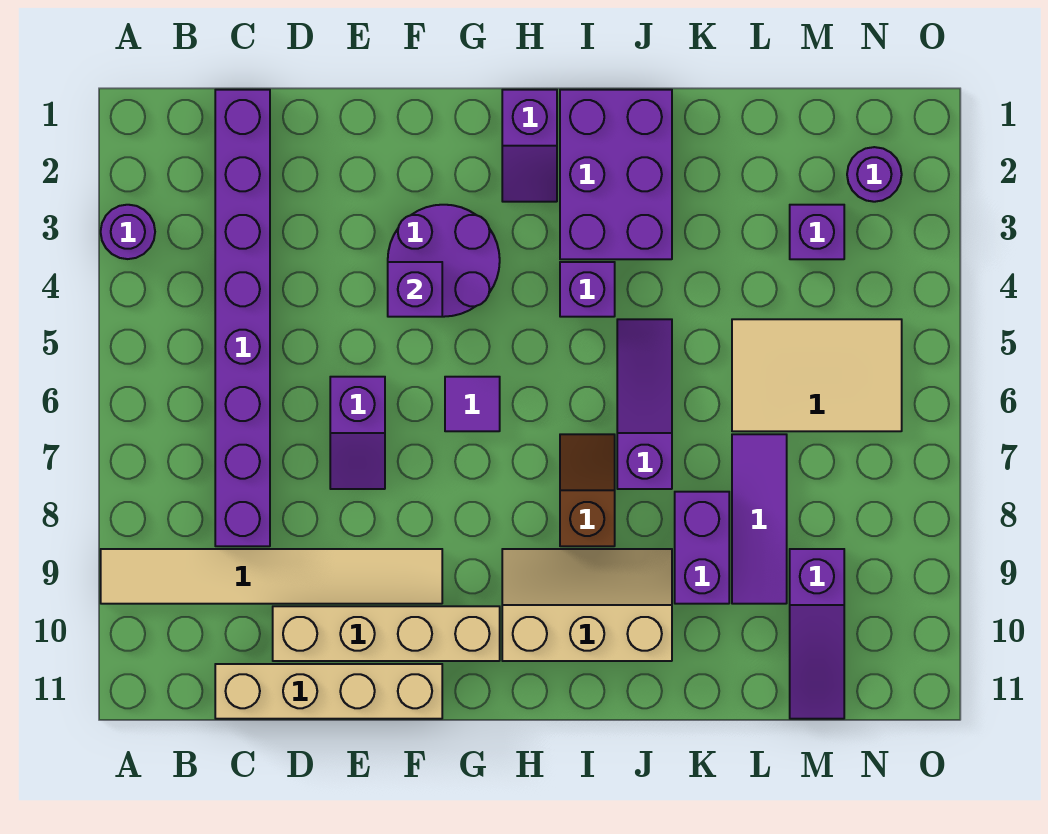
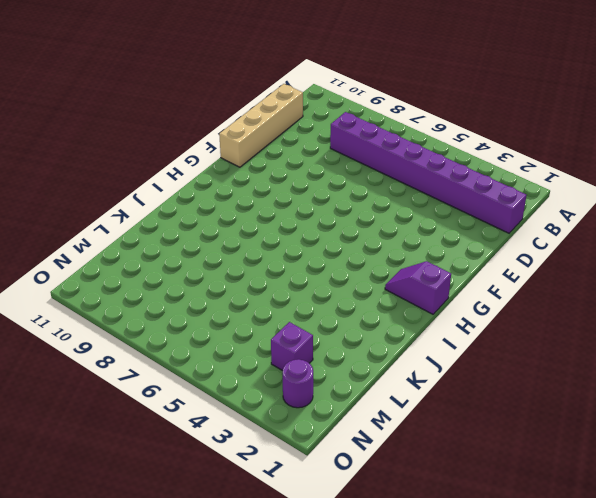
none -> purple round brick A3 level 1
none -> tan tile A9:F9 level 1
none -> tan brick D10:G10 level 1

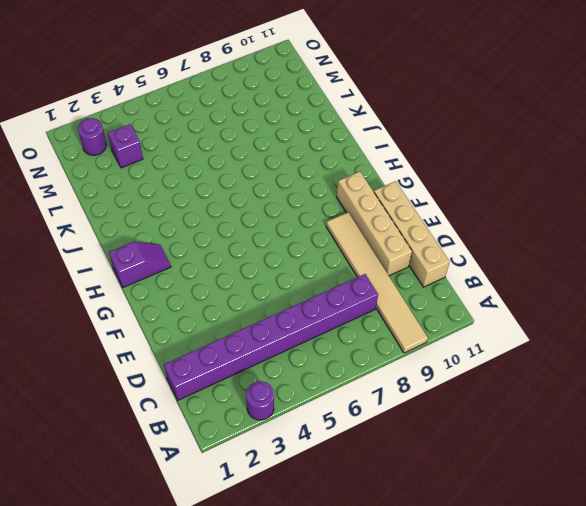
none -> purple slope E6:E7 level 1 top 6
none -> purple round brick F3:G4 level 1
none -> purple tile G6 level 1

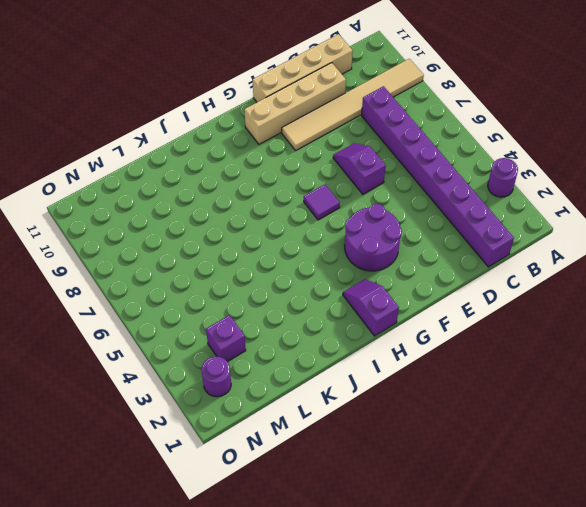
none -> tan slope H9:J10 level 1 top 10
none -> purple brick I1:J3 level 1
none -> purple brick I4 level 1

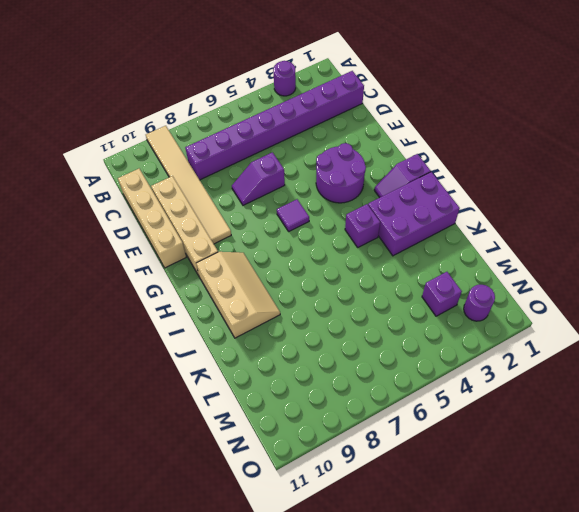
none -> brown slope I7:I8 level 1 top 8
none -> purple slope J5:J7 level 1 top 7
none -> purple brick K8:K9 level 1

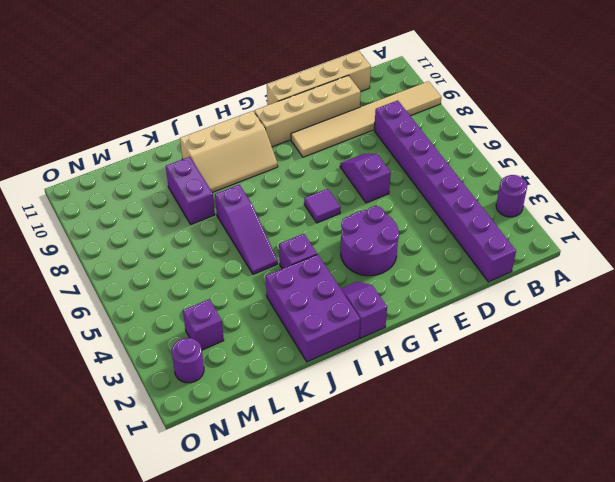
none -> brown slope I7:I8 level 1 top 8
none -> tan tile L5:N6 level 1
none -> purple tile L7:L9 level 1

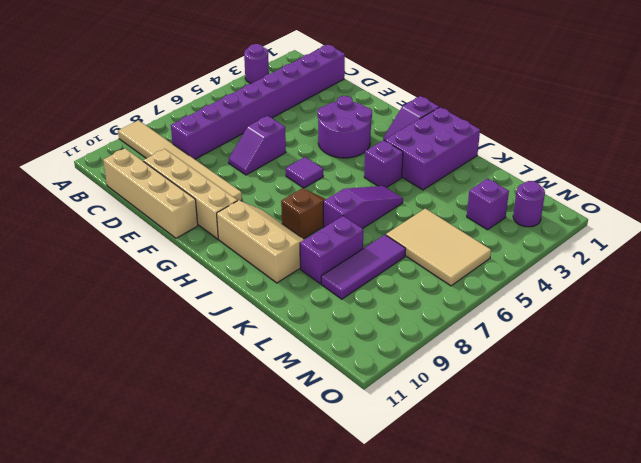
none -> purple slope M9:M11 level 1 top 9
none -> purple brick F4 level 2

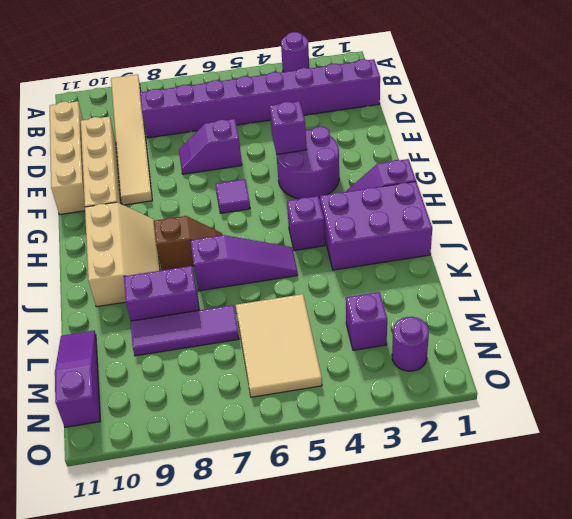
purple slope L11:N11 level 1 top N -> purple slope M9:M11 level 1 top 9

